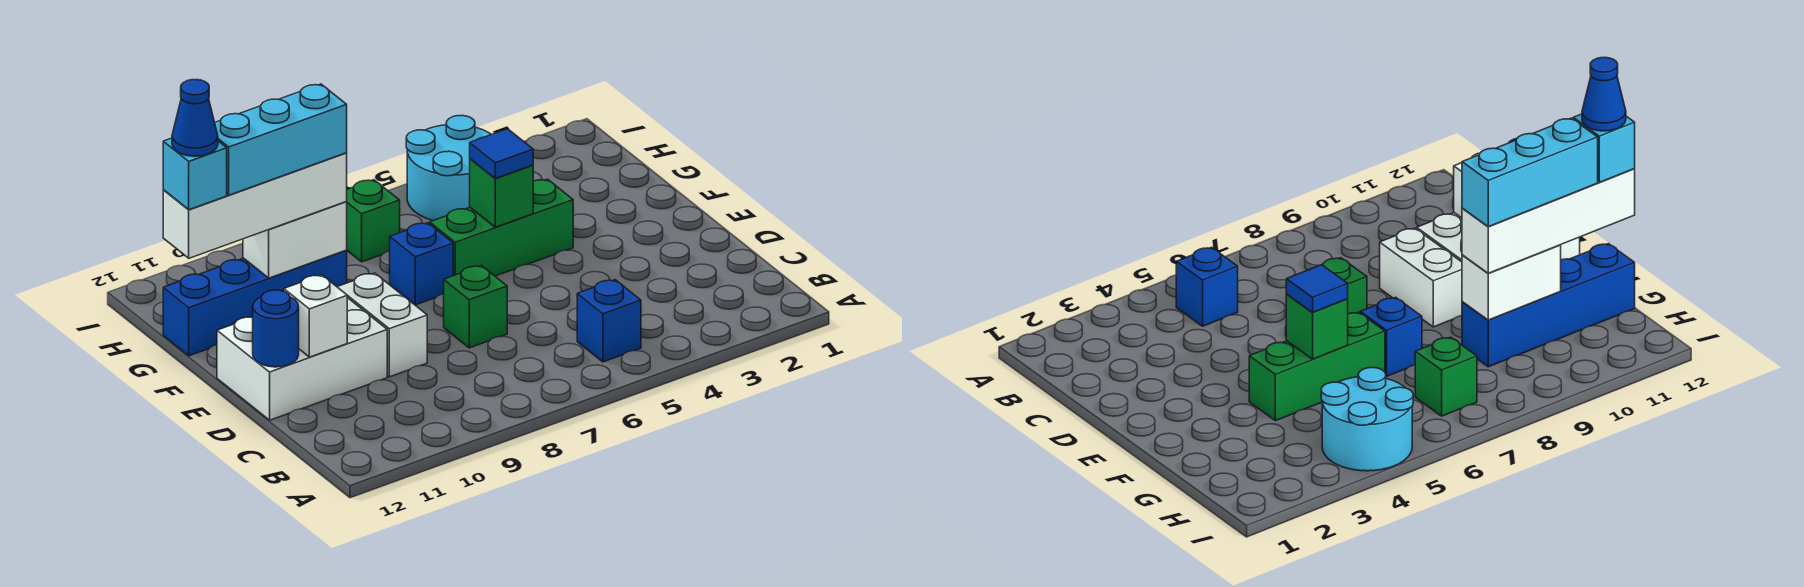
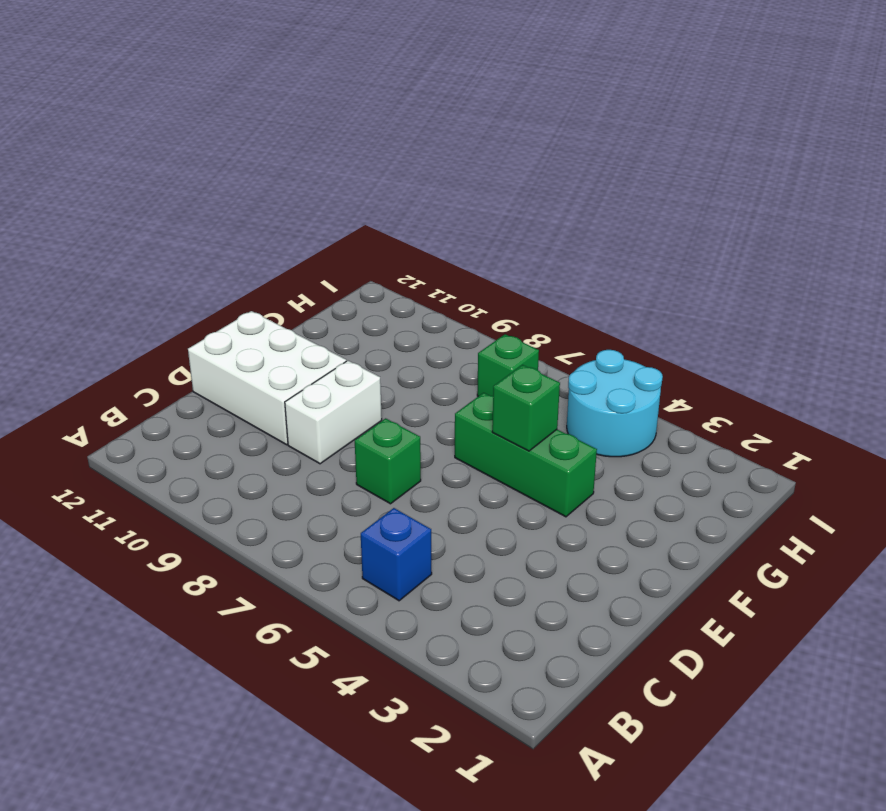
none -> blue brick F7 level 1
none -> blue brick G9:G12 level 1
none -> white brick D11 level 2

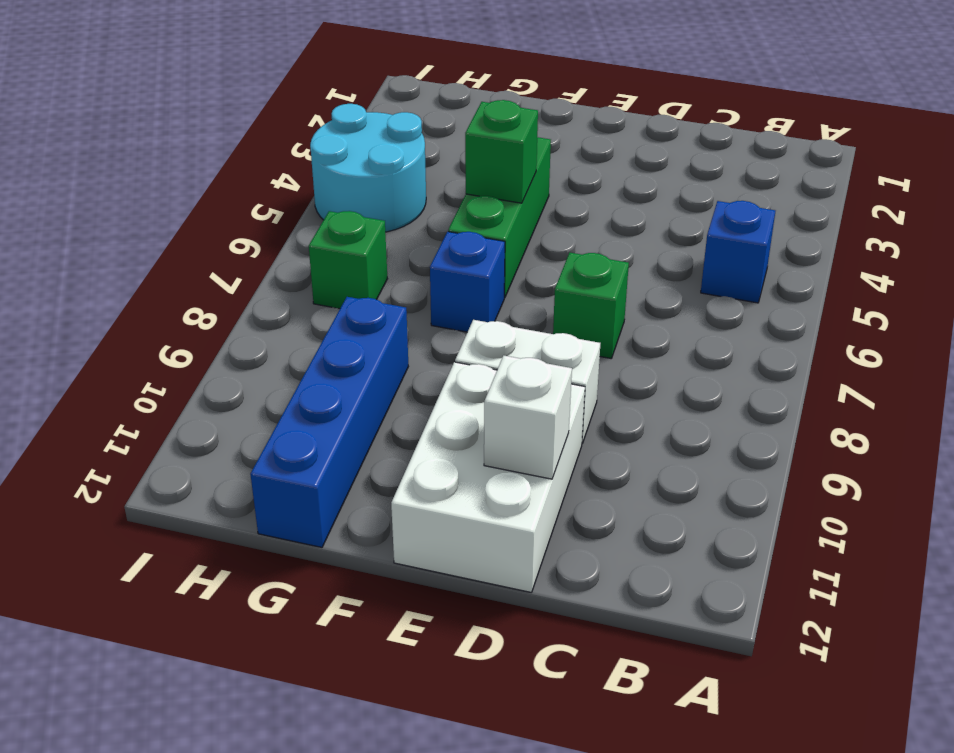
none -> blue round brick D12 level 2
none -> white brick G9:G10 level 2
none -> blue tile F5 level 3

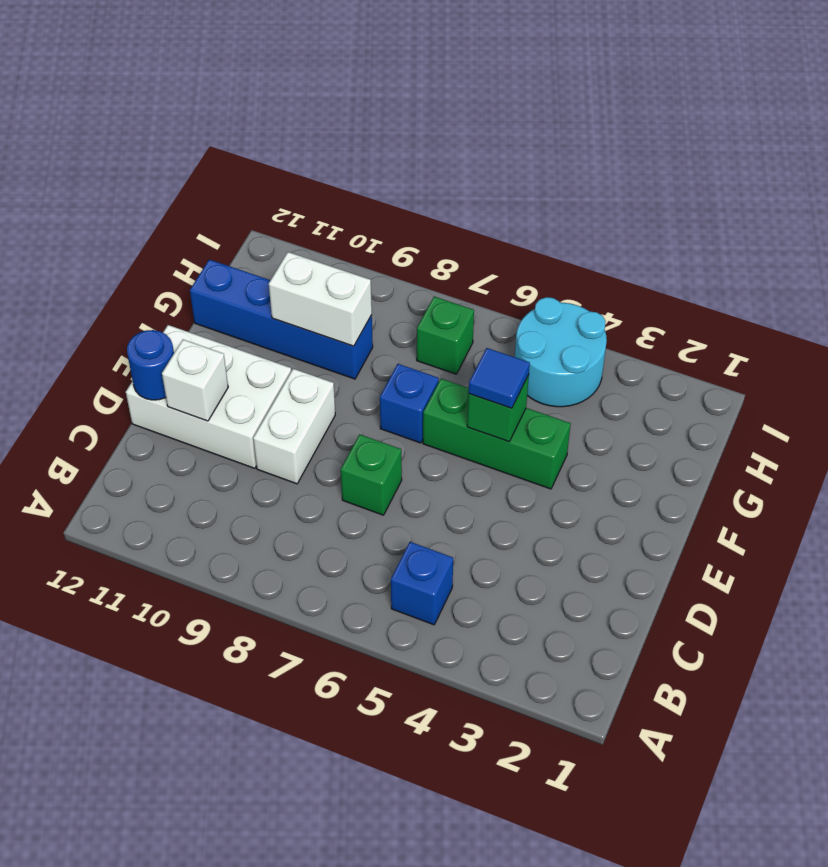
none -> white brick G9:G12 level 3
none -> cyan brick G9:G11 level 4
none -> cyan brick G12 level 4

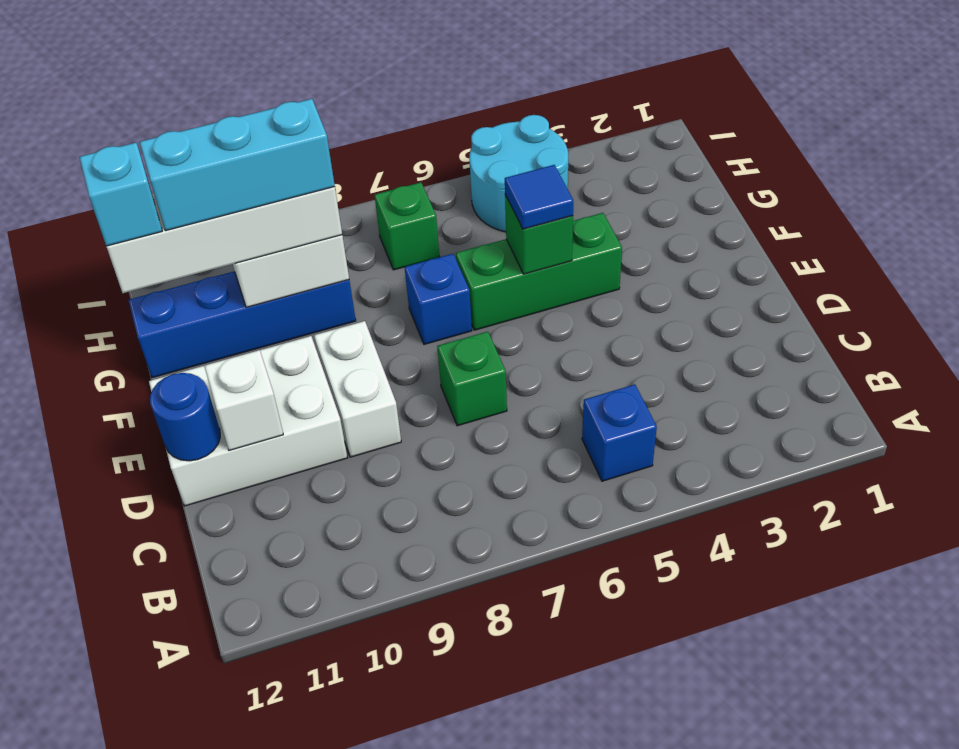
none -> blue cone G12 level 5

